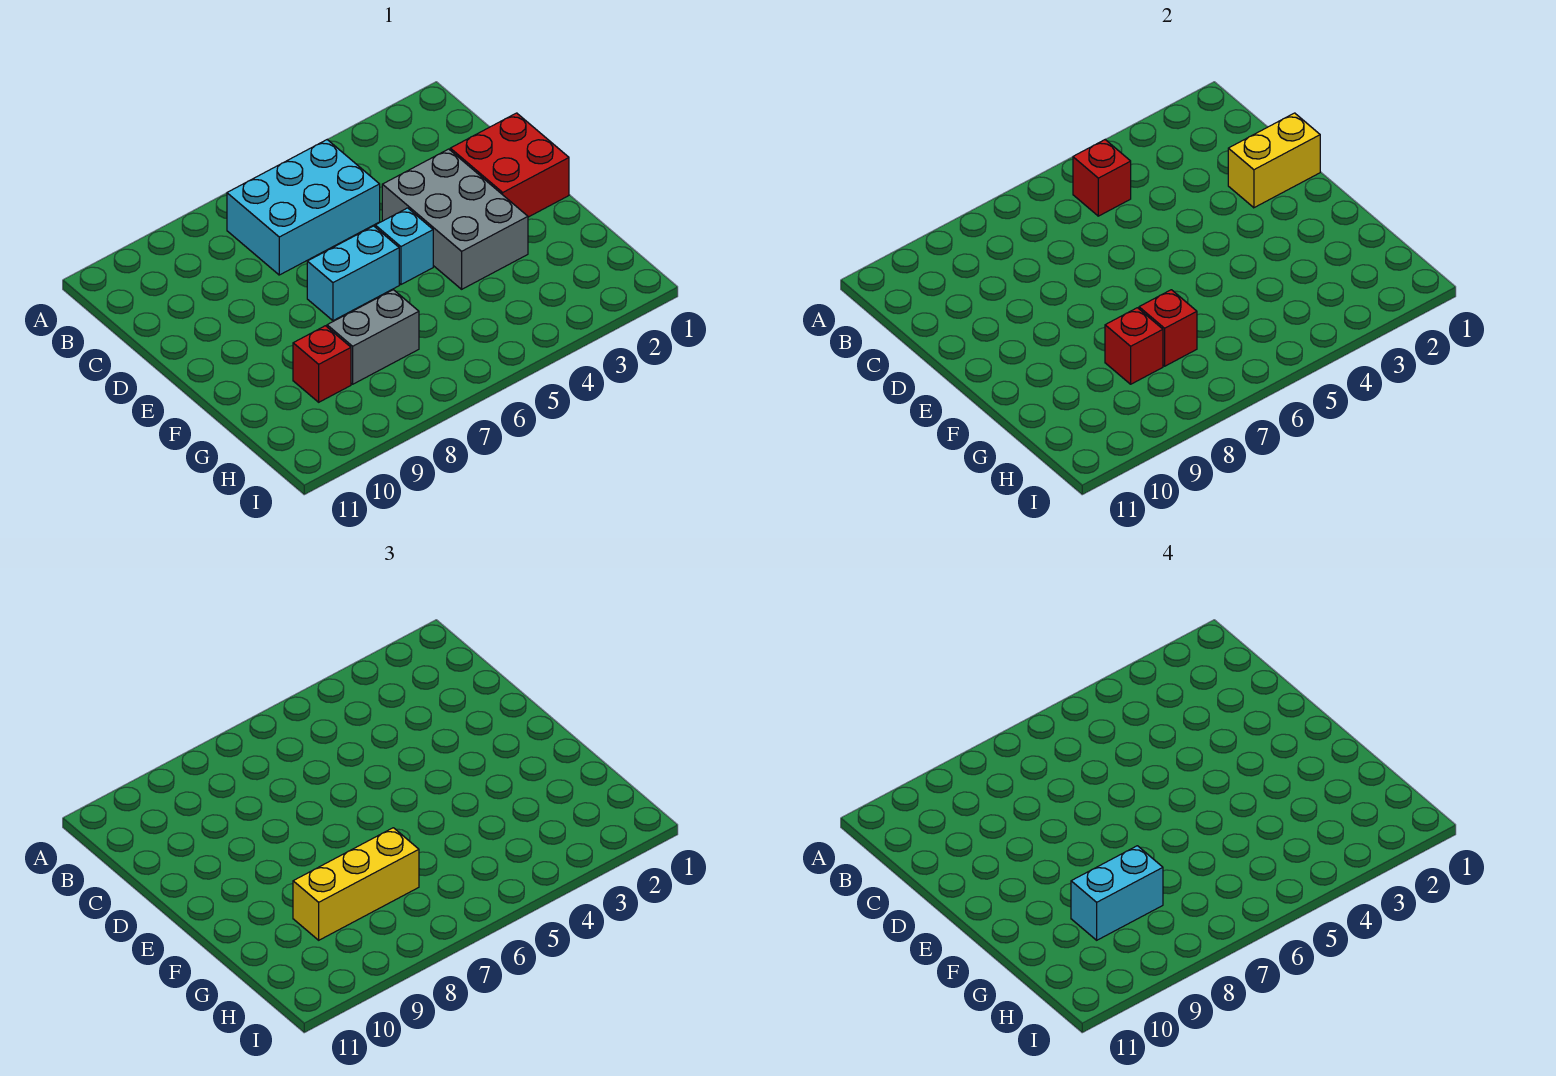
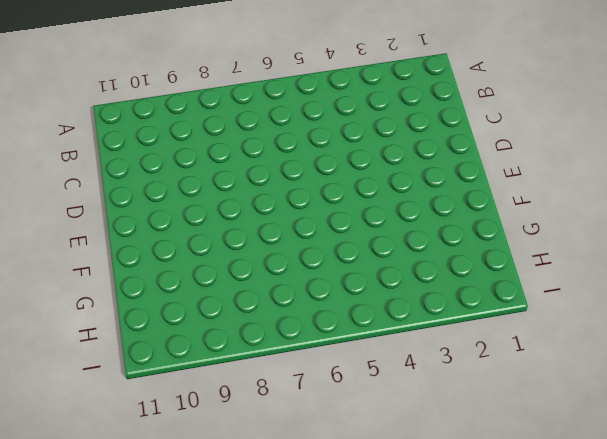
none -> cyan brick B5:C7 level 1
none -> red brick D1:E2 level 1
none -> grey brick D3:F4 level 1

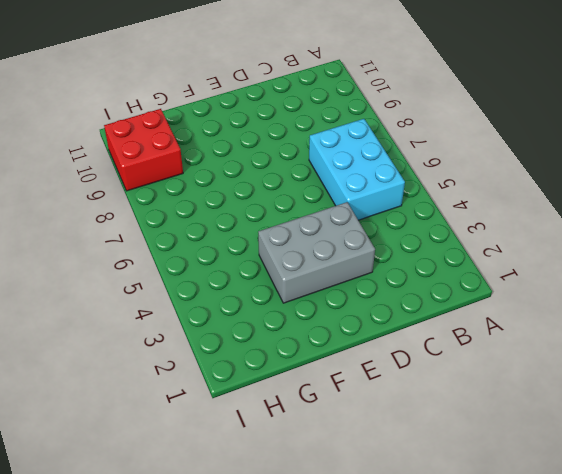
red brick H9:I10 level 1 -> red brick D1:E2 level 1
none -> cyan brick E5 level 1
none -> cyan brick E6:E7 level 1
none -> grey brick G7:G8 level 1

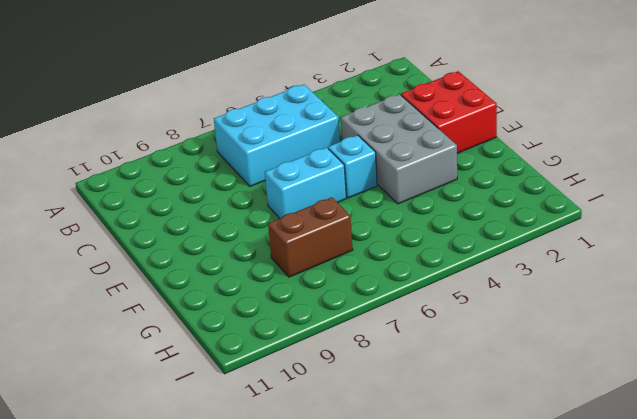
brown brick G7:G8 level 1 -> grey brick G7:G8 level 1
none -> red brick G9 level 1
none -> red brick B5 level 2
none -> yellow brick D1:D2 level 2

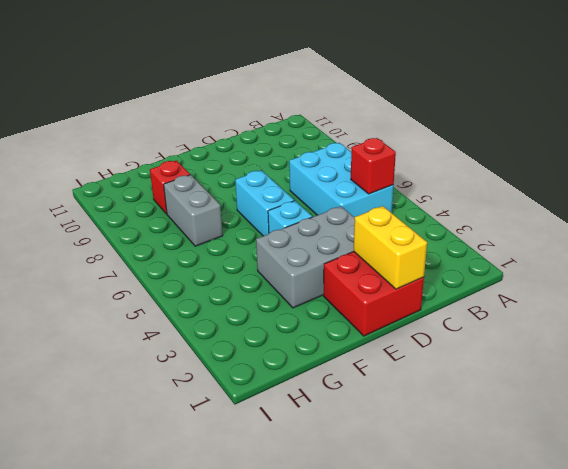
none -> red brick G7 level 2
none -> red brick G8 level 2
none -> yellow brick G7:G9 level 3

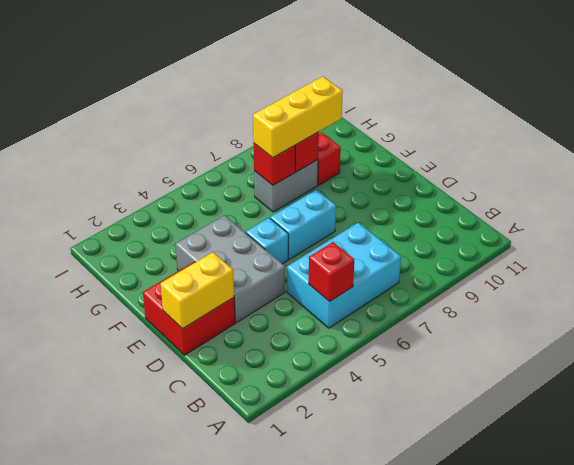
none -> cyan brick G8:G9 level 4

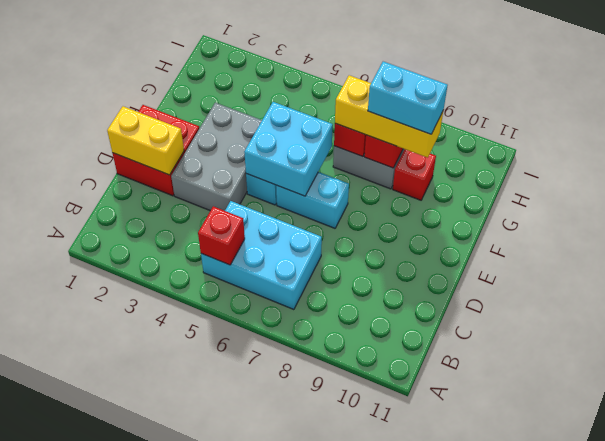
cyan brick E5:F6 level 2 -> none

